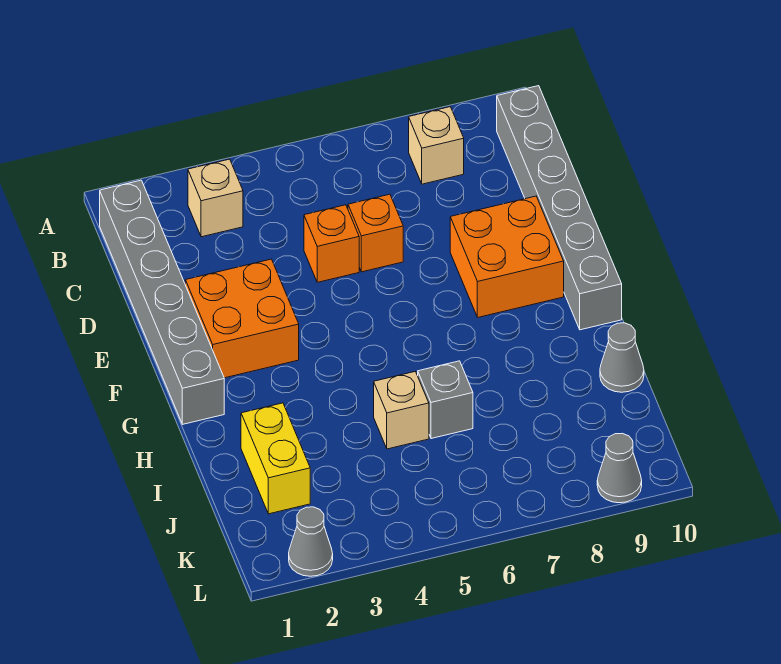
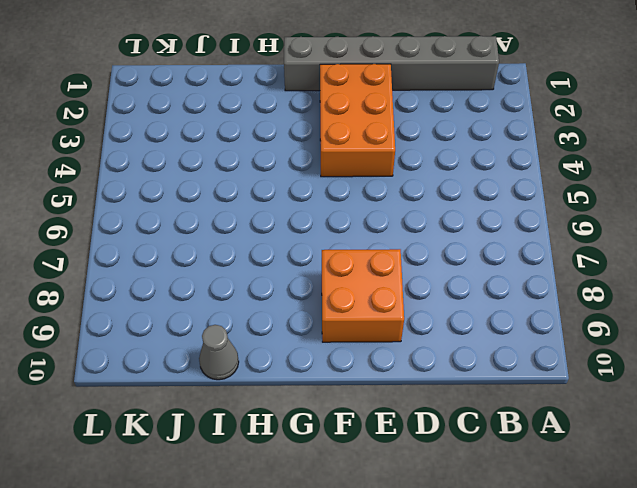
orange brick E2:F4 level 1 -> orange brick E2:F3 level 1
none -> tan brick B3 level 1
none -> tan brick B8 level 1
none -> grey brick B10:G10 level 1

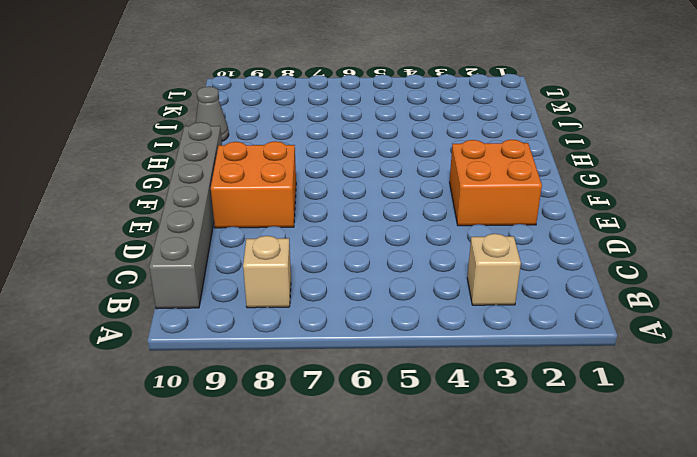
none -> grey brick B1:G1 level 1
none -> orange brick D5 level 1
none -> orange brick D6 level 1

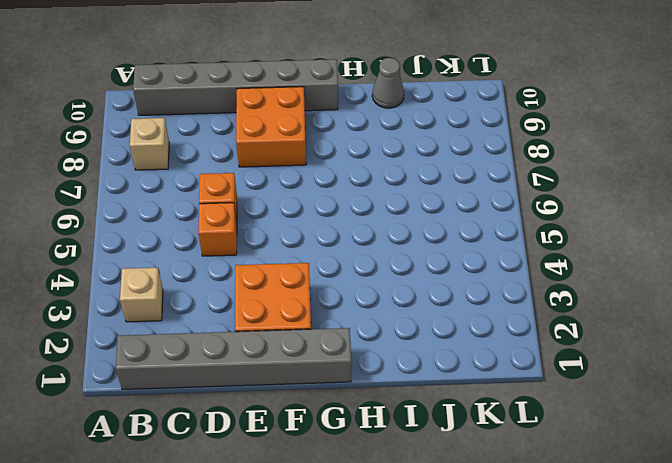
none -> yellow brick I2:J2 level 1
none -> tan brick I5 level 1
none -> grey brick I6 level 1

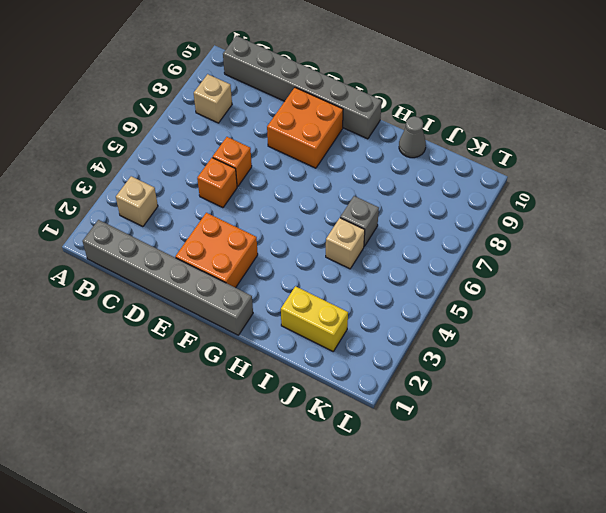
none -> grey cone L2 level 1
none -> grey cone L9 level 1

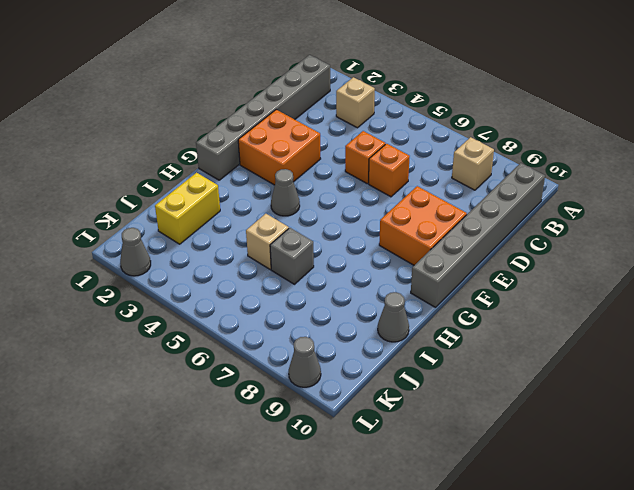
grey cone G4 level 1 -> none

